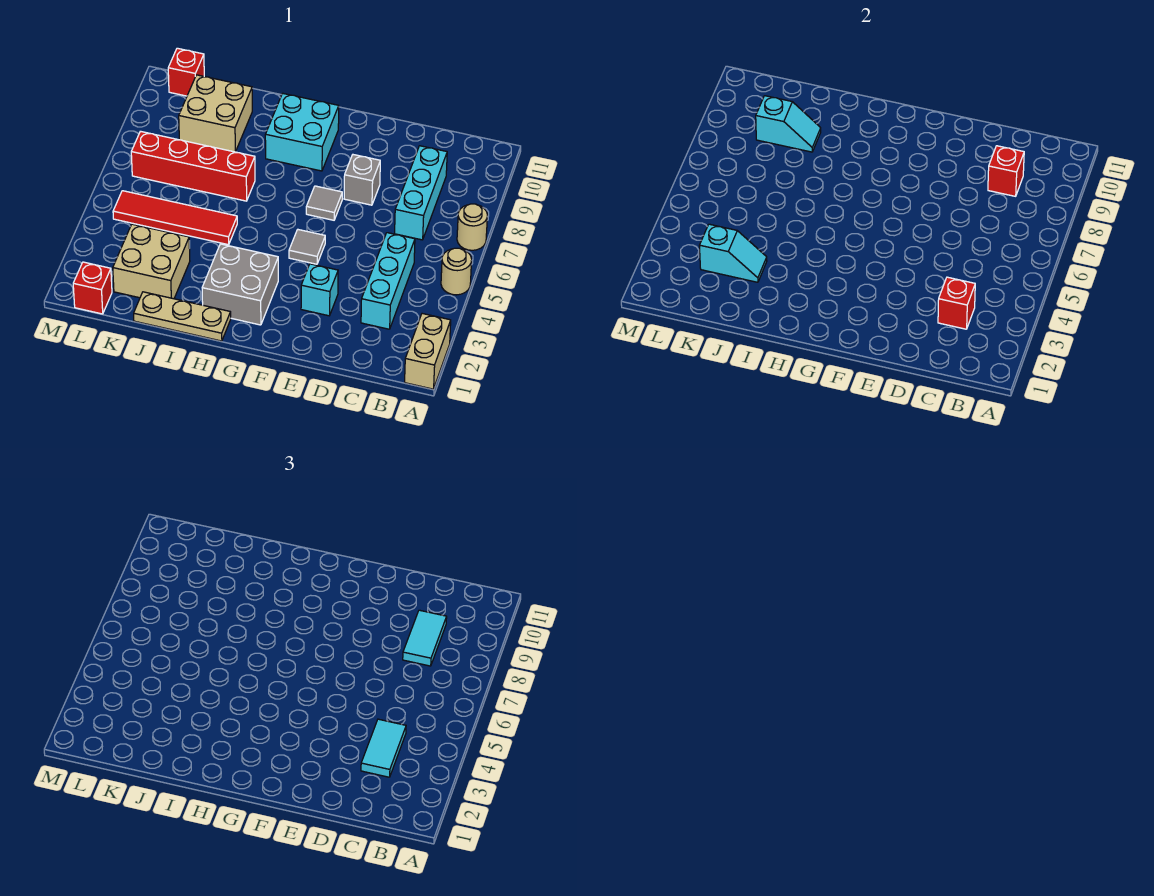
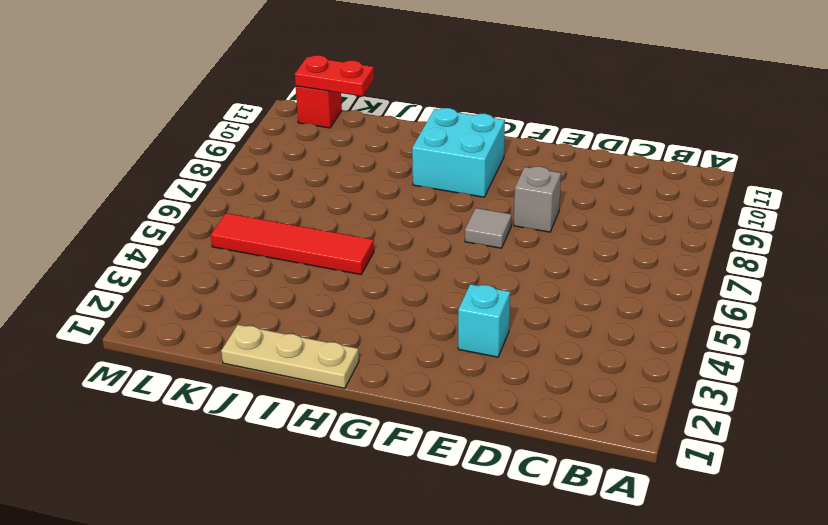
red plate K11:L11 level 2 -> none
none -> tan brick A1:A2 level 1
none -> tan round brick A5 level 1
none -> tan round brick A7 level 1

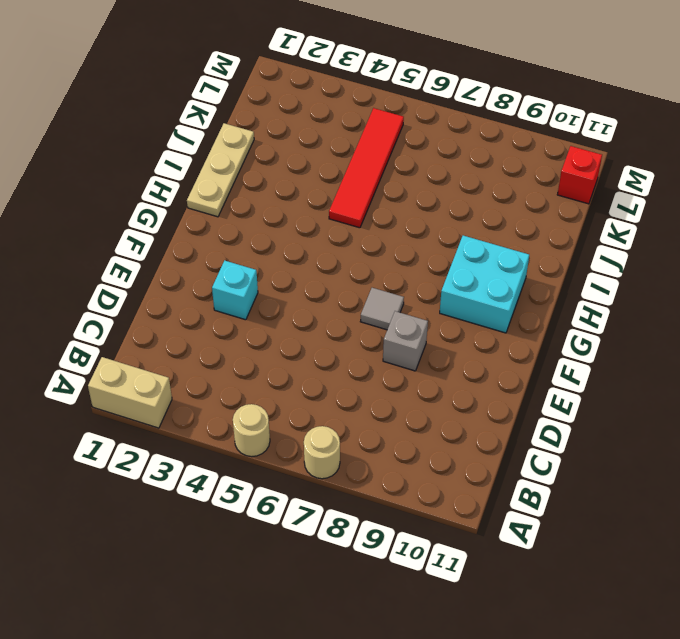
none -> cyan brick C3:C5 level 1
none -> cyan brick C7:C9 level 1
none -> grey tile F5 level 1

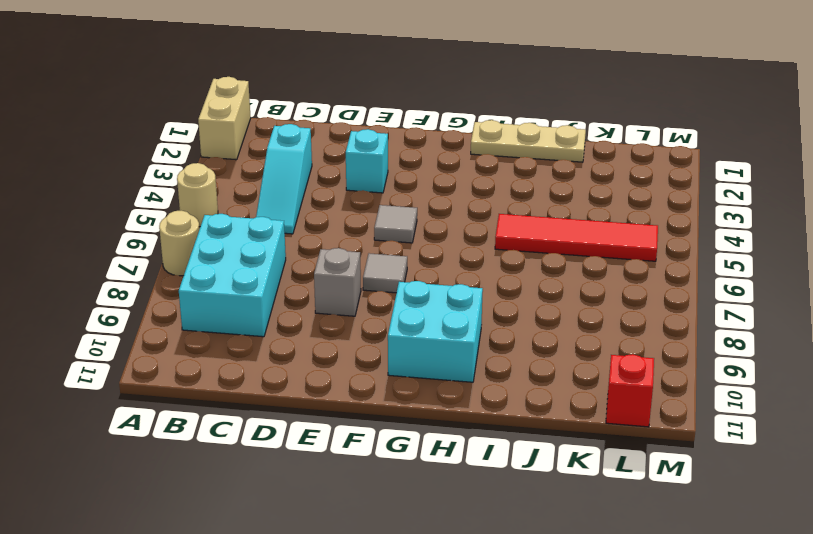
cyan brick B7:C9 level 1 -> cyan brick C7:C9 level 1
cyan slope C3:C5 level 1 top 3 -> cyan brick C3:C5 level 1
none -> grey brick G2:H3 level 1
none -> red brick I7:L7 level 1
none -> tan brick J2:K3 level 1

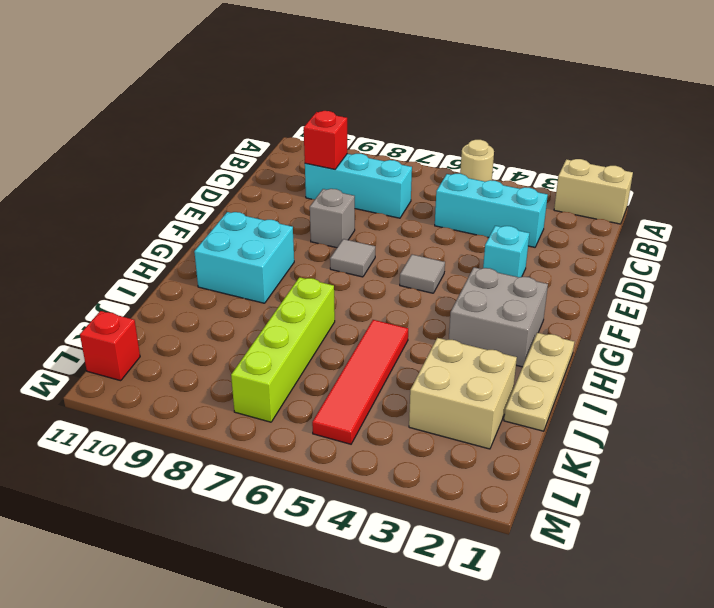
lime brick I7:L7 level 1 -> red brick I7:L7 level 1
none -> tan round brick A7 level 1
none -> tan brick J9:K10 level 1
none -> red brick L1 level 1

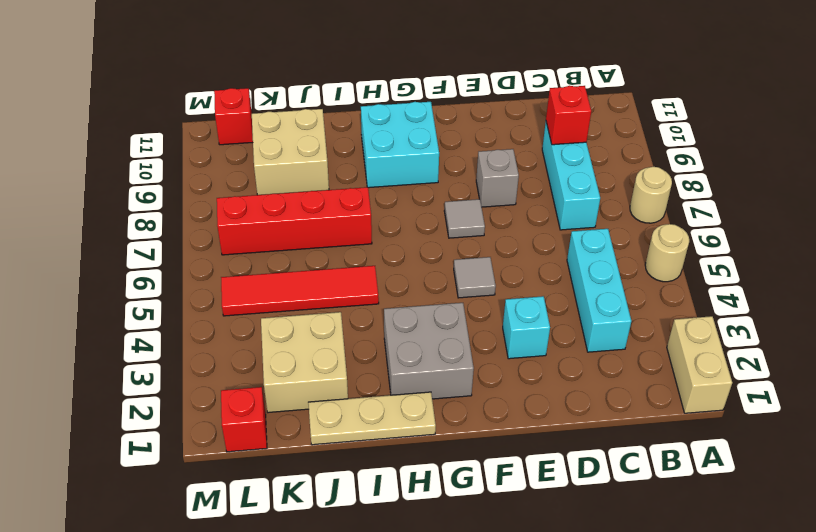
none -> red brick C3 level 2
none -> cyan slope J3:K3 level 2 top K
none -> cyan slope J9:K9 level 2 top K

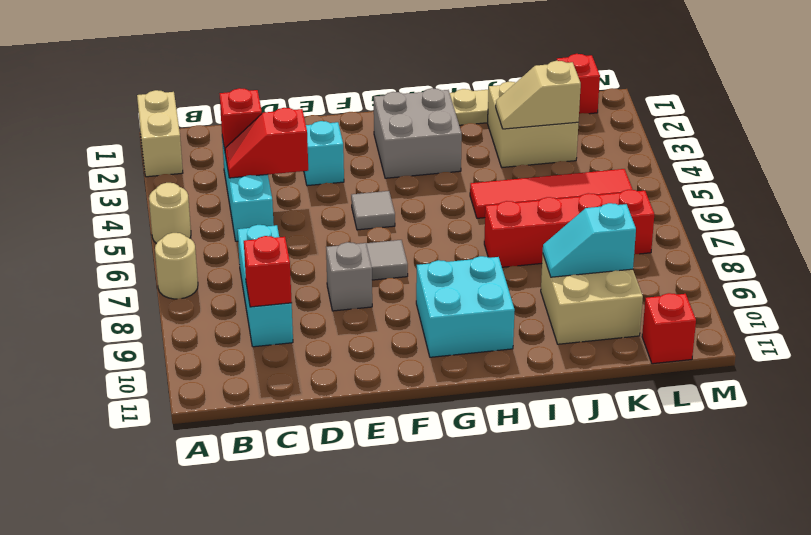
red slope C4:D4 level 2 top D -> none
tan slope J3:K3 level 2 top K -> cyan slope J3:K3 level 2 top K
none -> cyan tile C3:C4 level 3
none -> cyan tile C8:C9 level 3

